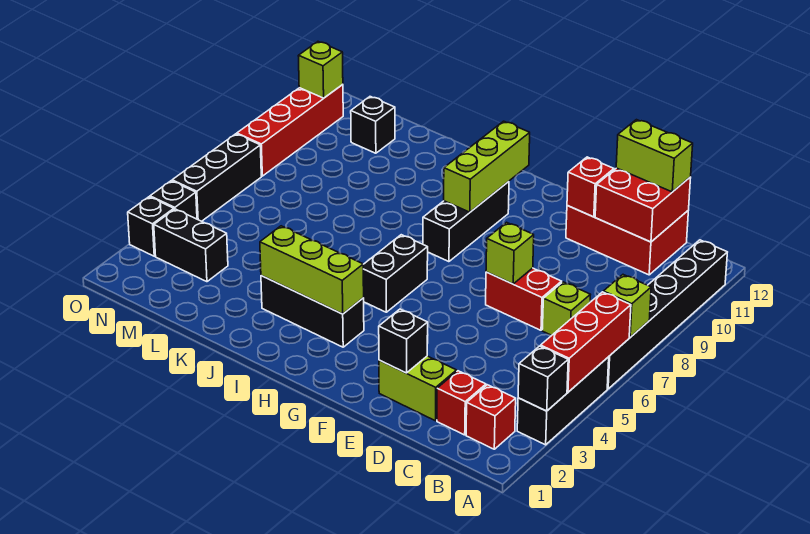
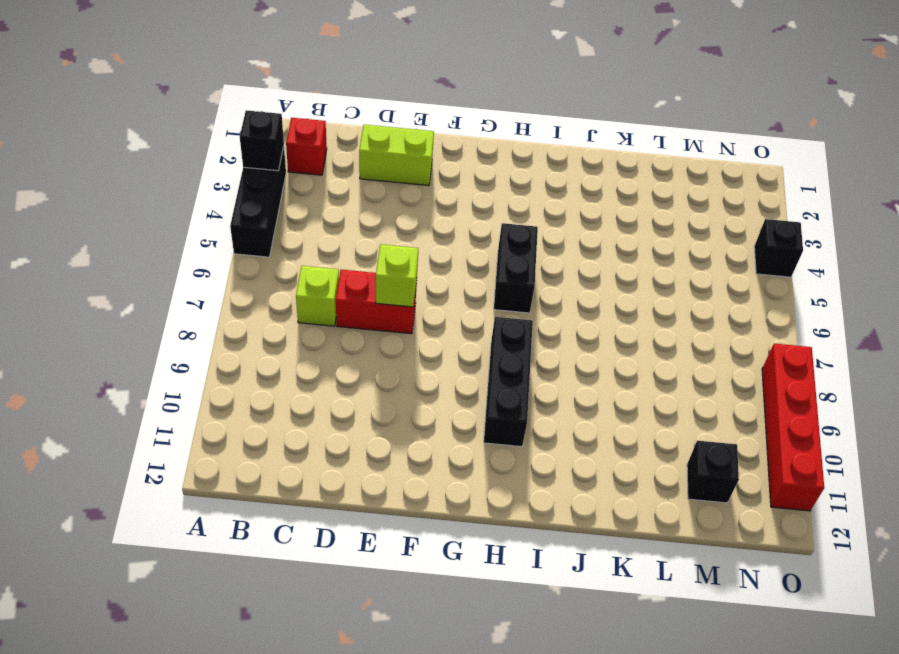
none -> black brick A6:A11 level 1
none -> red brick C2 level 1
none -> red brick C11:E12 level 1

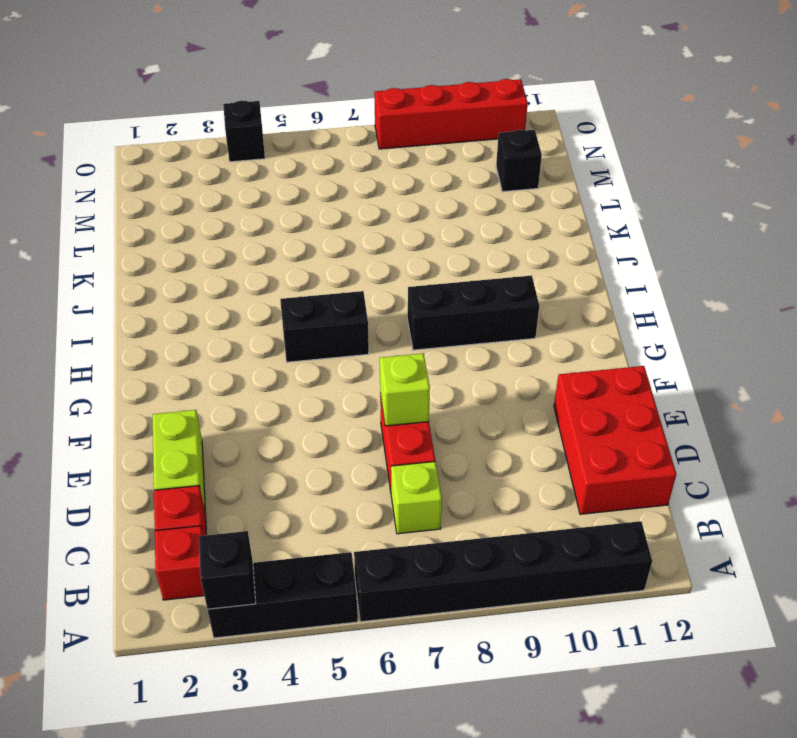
none -> black brick H3:J3 level 1
none -> black brick M3:N3 level 1
none -> black brick O3 level 1

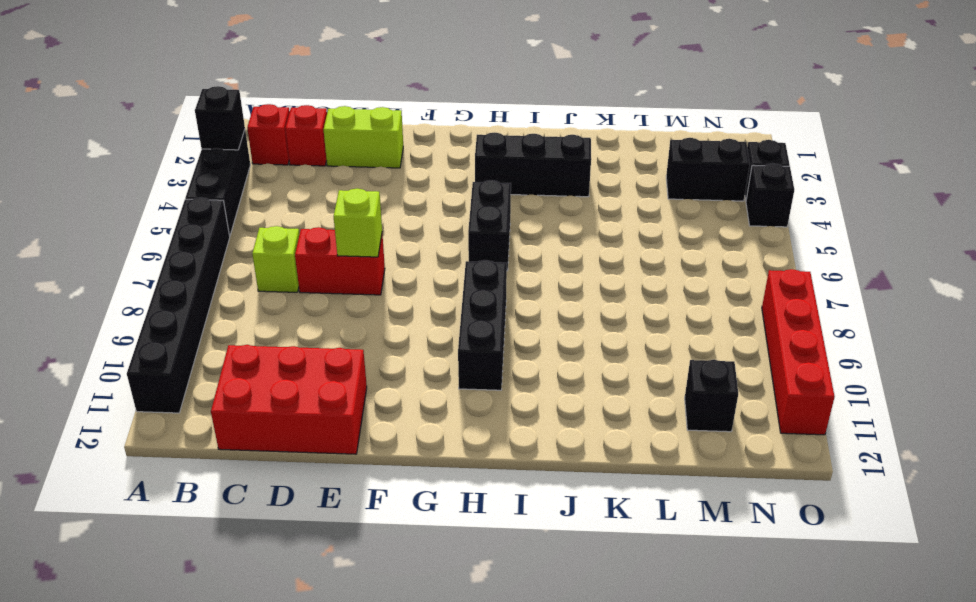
none -> black brick O5:O7 level 1
none -> red brick A4:A6 level 2
none -> lime brick A7 level 2

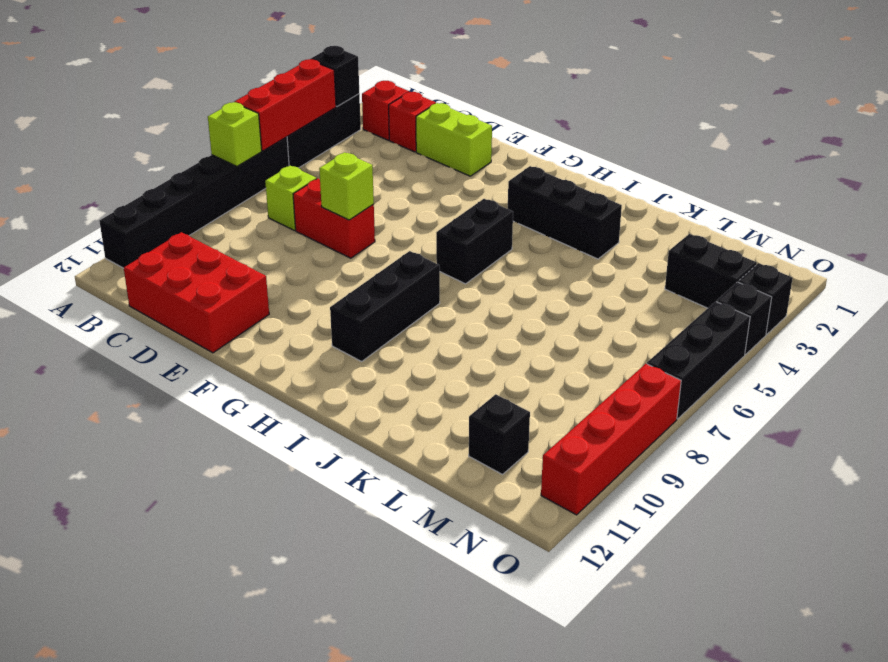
none -> red brick C11:D12 level 2
none -> black brick E2 level 2
none -> red brick E11 level 2

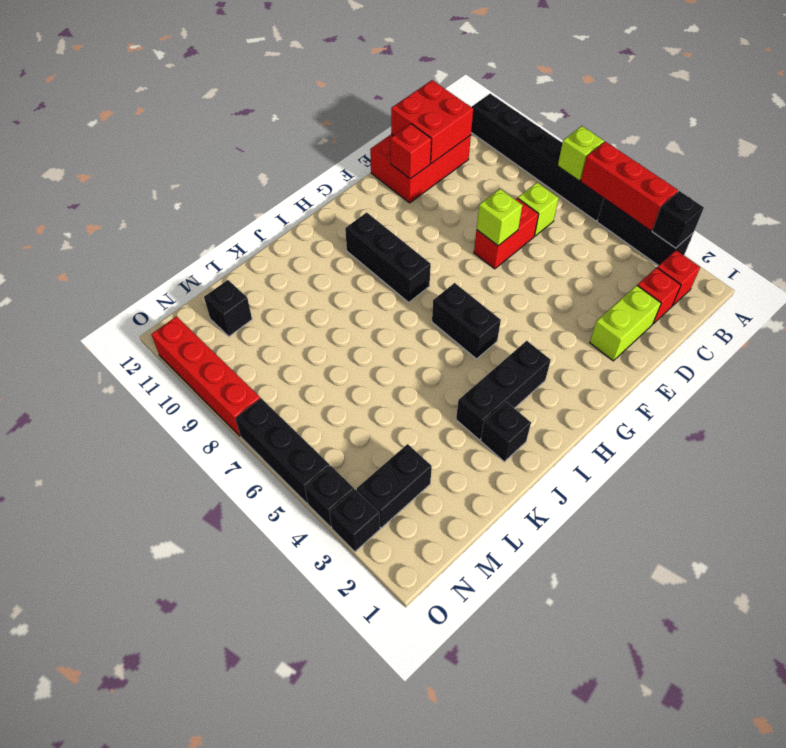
black brick J2 level 1 -> black brick E2 level 2
none -> lime brick H3:J3 level 2
none -> lime brick H9:H11 level 2
none -> lime brick O11 level 2

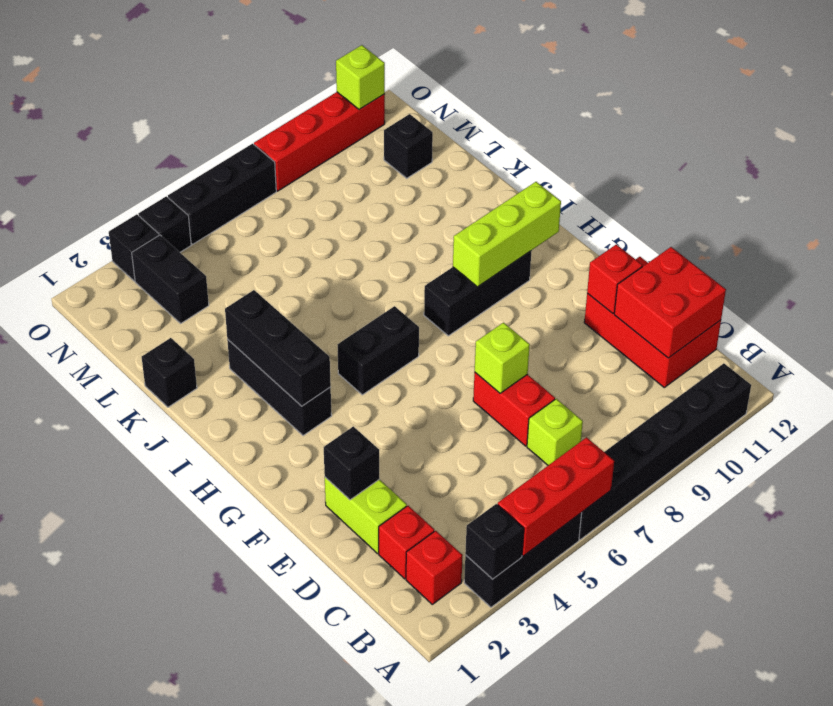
black brick H3:J3 level 2 -> lime brick H3:J3 level 2
black brick K1 level 1 -> none
none -> lime brick A7 level 2
none -> lime brick C12:D12 level 3

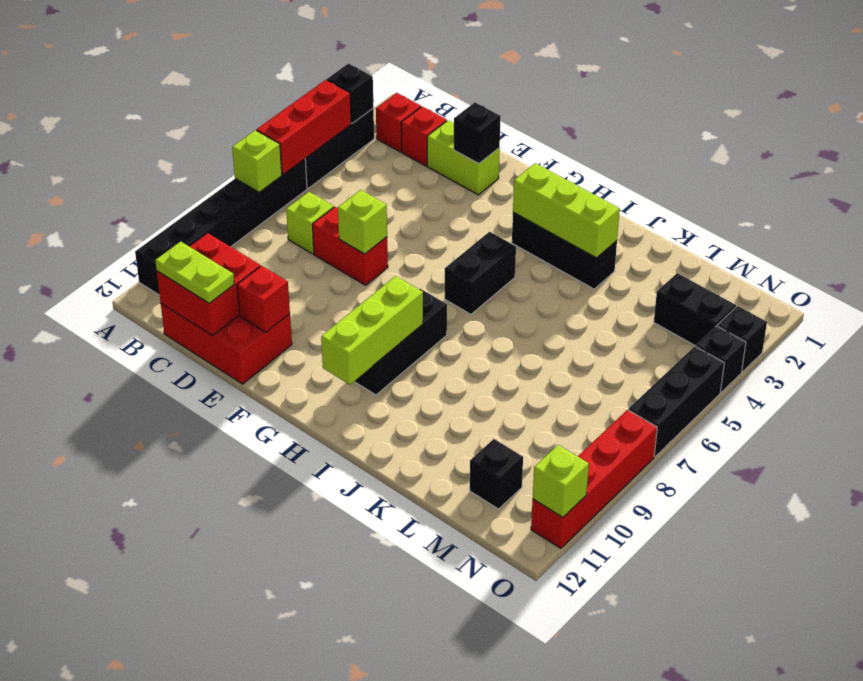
lime plate C12:D12 level 3 -> lime brick C12:D12 level 3

